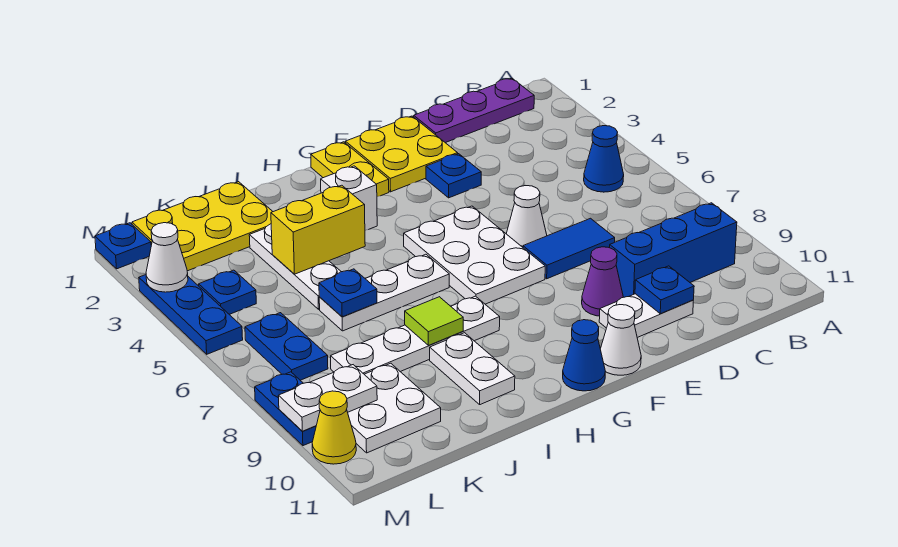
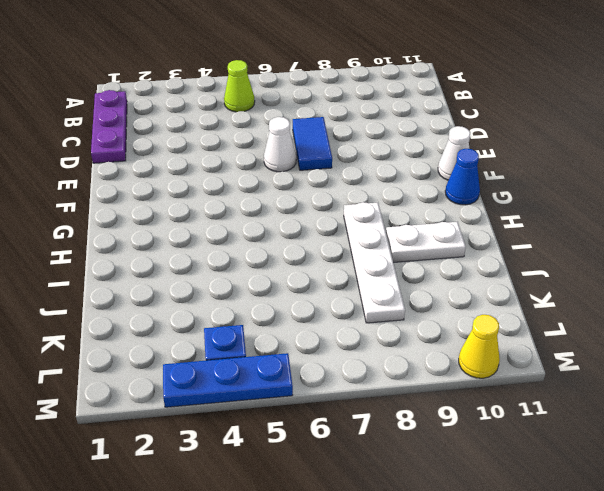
lime cone B5 level 1 -> blue cone B5 level 1
none -> blue brick B9:D9 level 1
none -> white plate D10:E10 level 1
none -> yellow plate E1:F2 level 1
none -> blue plate E3 level 1

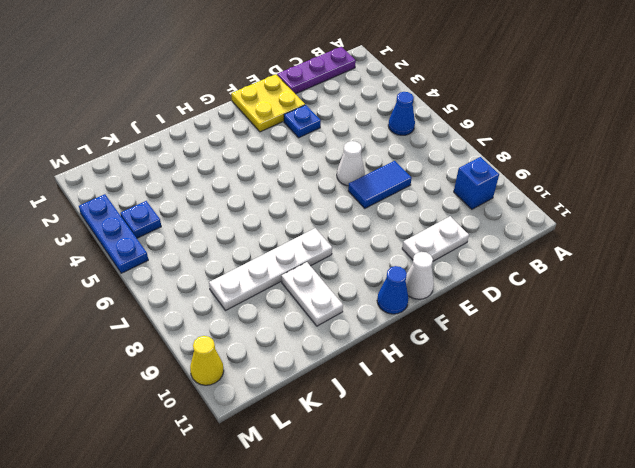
blue brick B9 level 1 -> blue brick B9:D9 level 1
none -> purple cone E9 level 1
none -> white plate F5:G7 level 1
none -> yellow plate G1:G2 level 1
none -> white brick H3 level 1

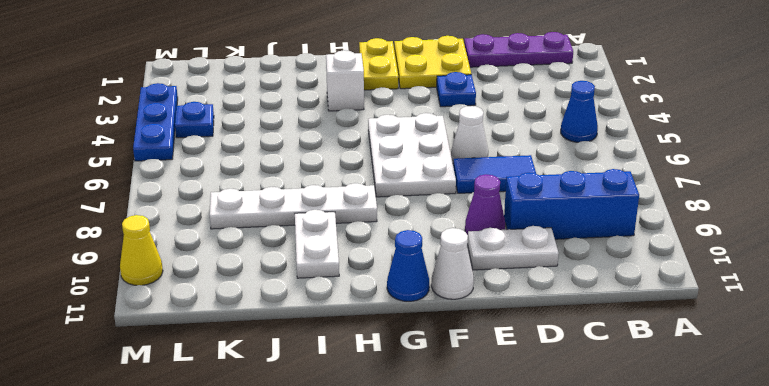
none -> white plate H6:J6 level 1
none -> yellow plate J1:L2 level 1
none -> white plate J3:J5 level 1
none -> white plate K9:L10 level 1

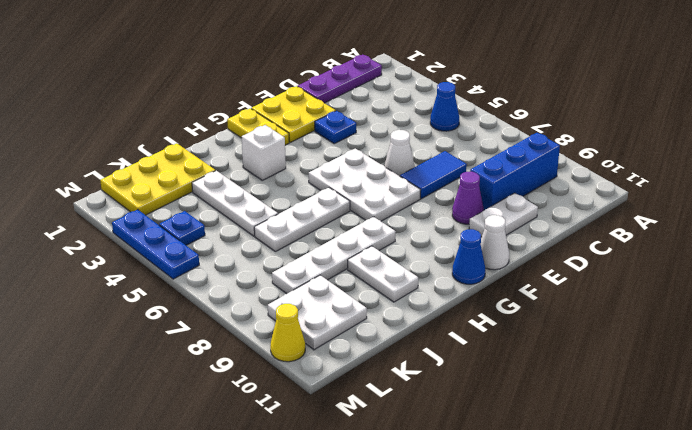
none -> blue plate L6:L7 level 1
none -> blue plate M1 level 1
none -> blue plate M8:M9 level 1
none -> blue plate D10 level 2

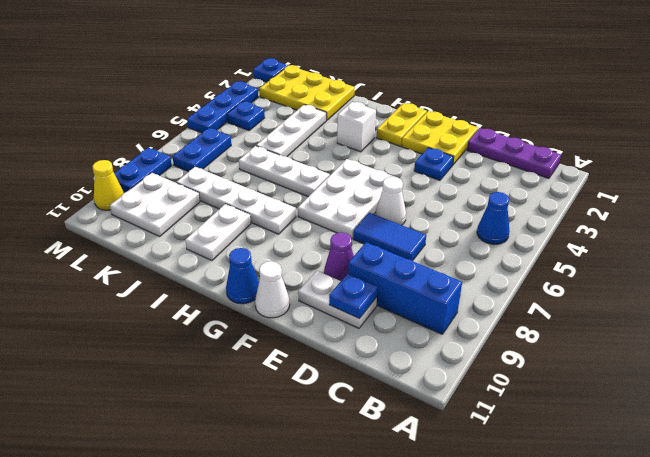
none -> yellow brick I4:J4 level 2
none -> lime tile I8 level 2
none -> blue plate J6 level 2
none -> white plate L9:M9 level 2

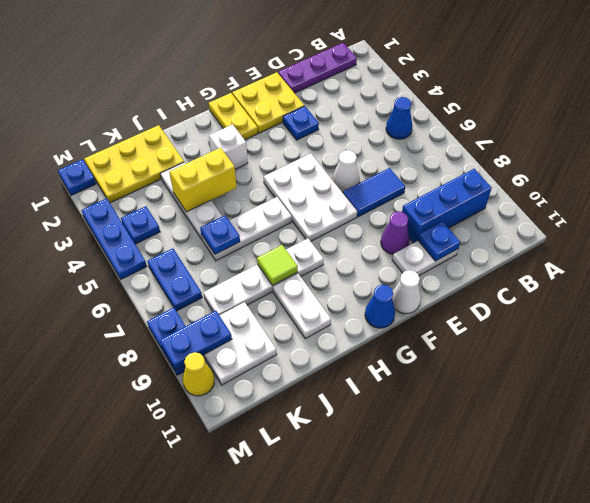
blue plate L9:M9 level 2 -> white plate L9:M9 level 2
none -> white cone M3 level 2

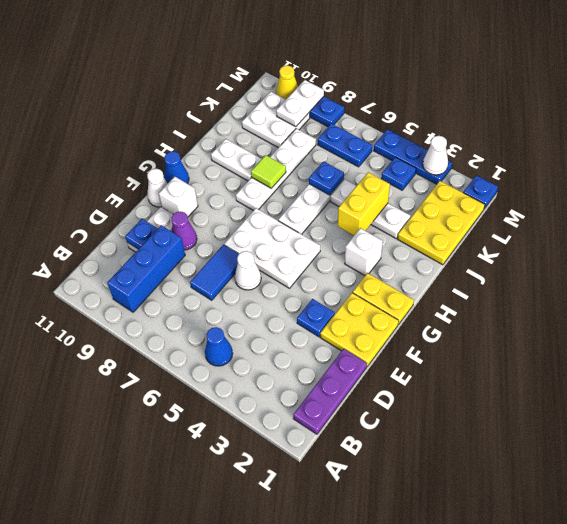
white brick F10 level 1 -> none

